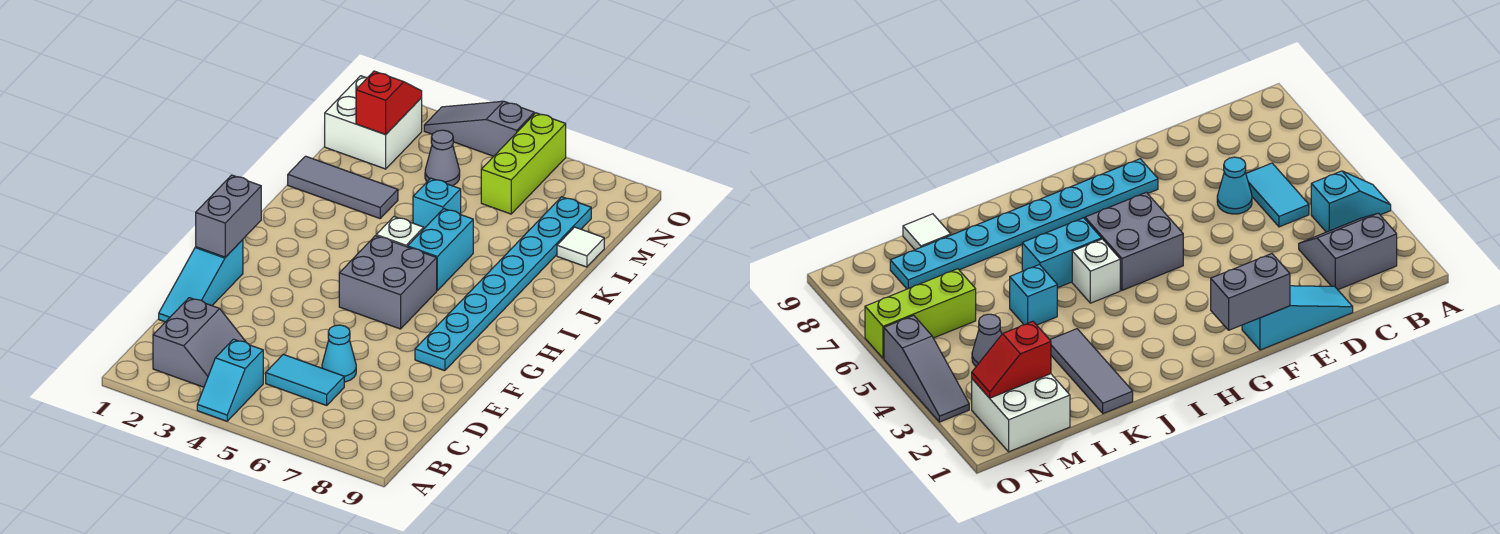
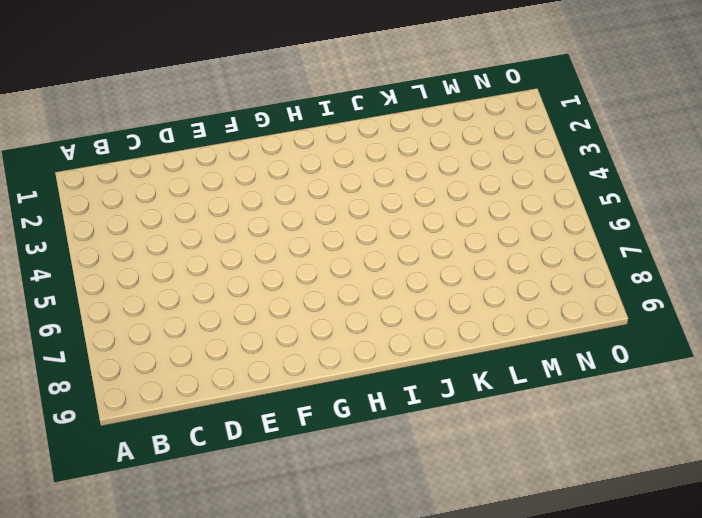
none -> cyan slope A4:B4 level 1 top B
none -> grey slope B2:C3 level 1 top 2
none -> cyan tile C5:C6 level 1

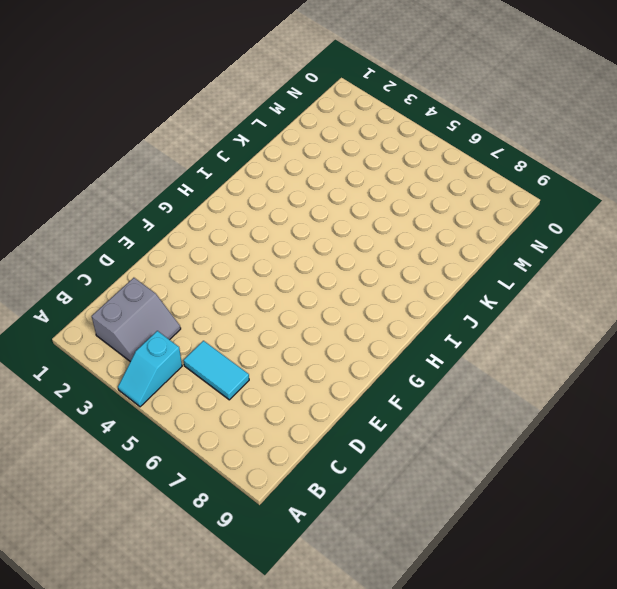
none -> cyan slope D1:F1 level 1 top F
none -> cyan cone D6 level 1
none -> cyan plate F8:M8 level 1

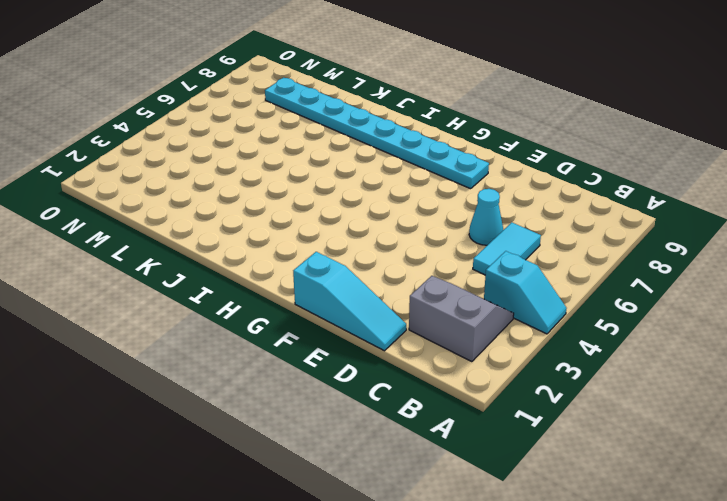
none -> grey brick G5:H6 level 1
none -> white brick I5 level 1
none -> cyan brick I6:J6 level 1

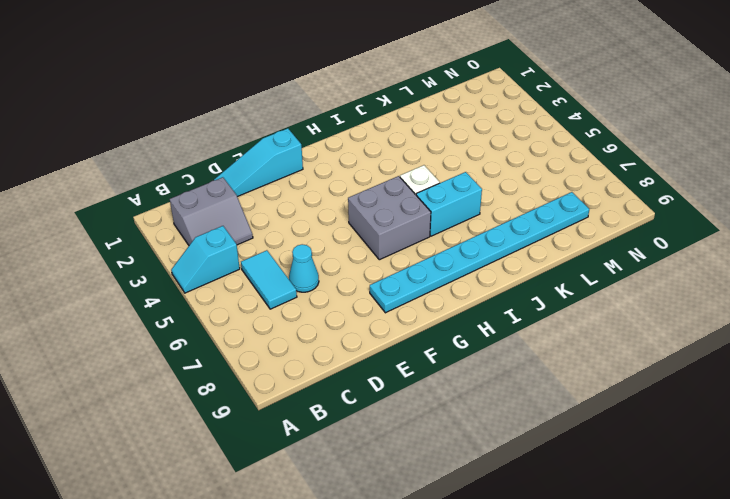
none -> grey tile K1:K3 level 1
none -> cyan brick K5 level 1
none -> white tile L9 level 1

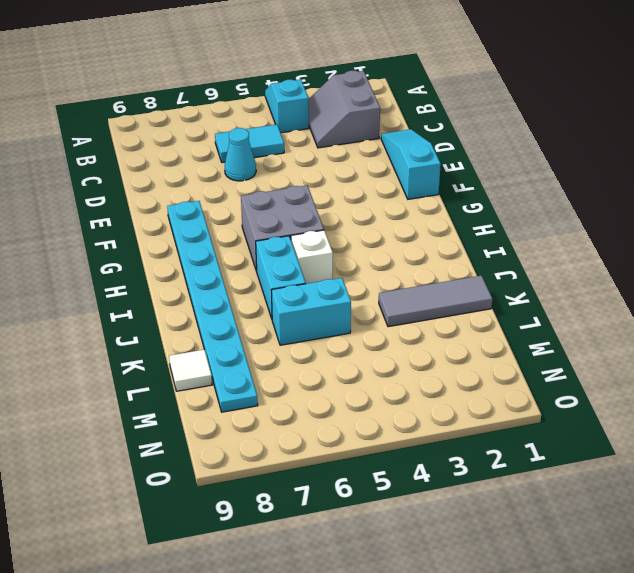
cyan brick K5:K6 level 1 -> cyan brick K5 level 1
none -> white brick M1:N2 level 1
none -> grey cone M4 level 1
none -> lime brick M6:O6 level 1

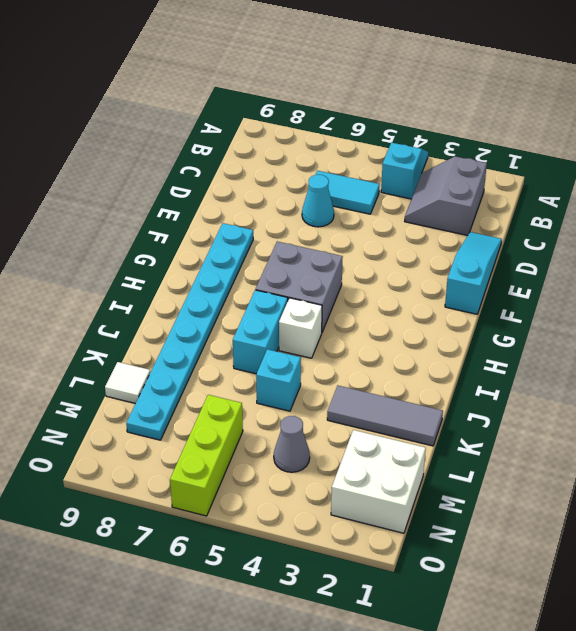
none -> grey slope O3:O5 level 1 top 5
none -> grey brick F1:G1 level 2
none -> red slope M2:N2 level 2 top M

